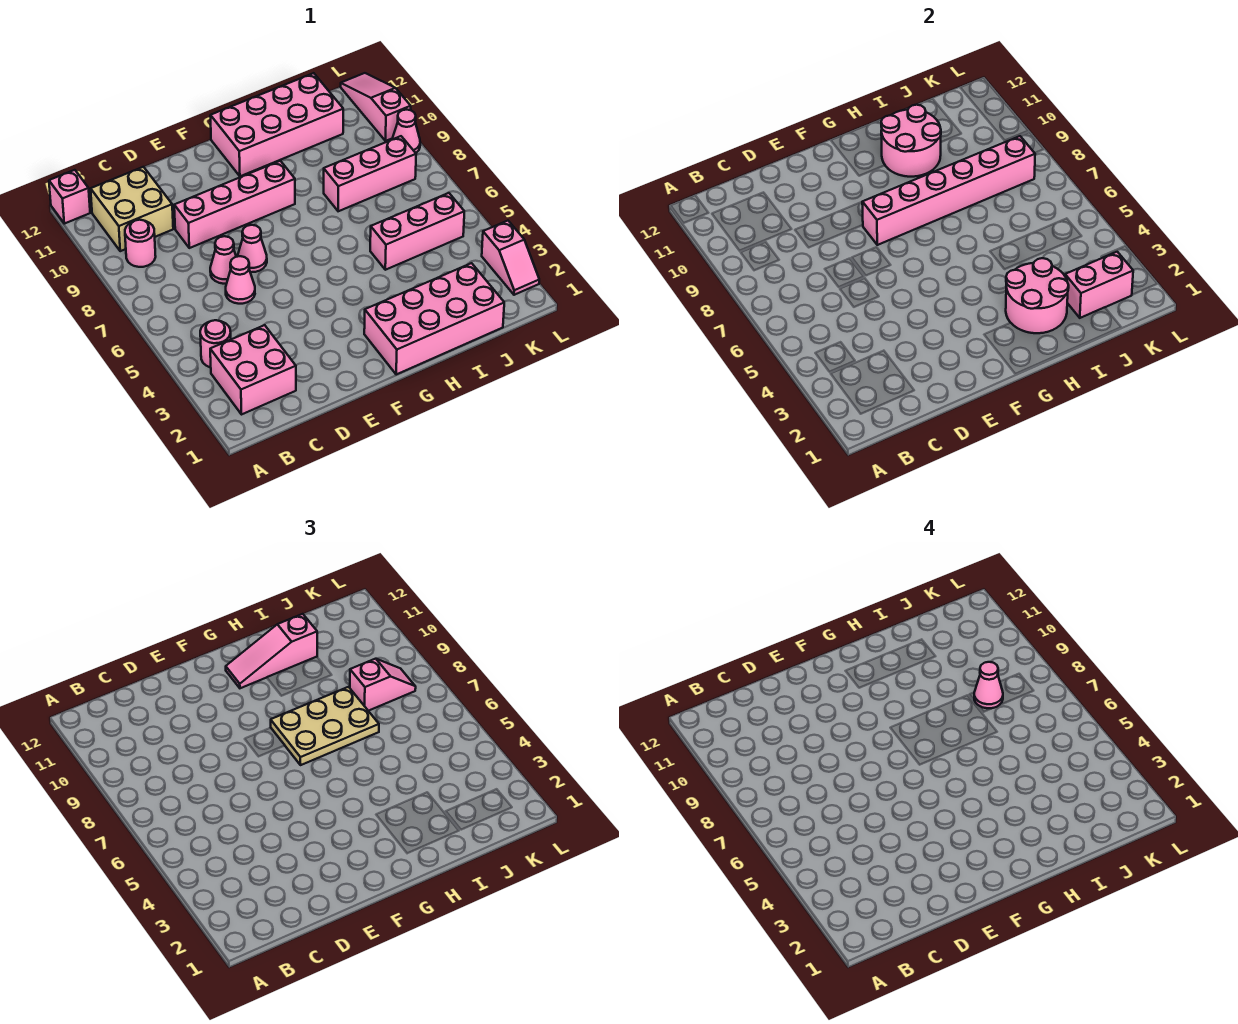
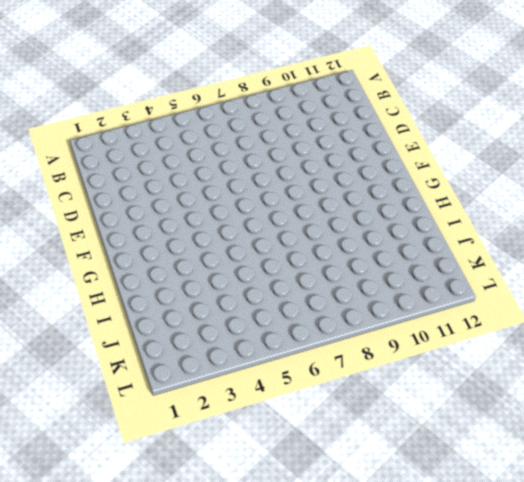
none -> pink brick A12 level 1
none -> pink brick B2:C3 level 1
none -> pink round brick B4 level 1

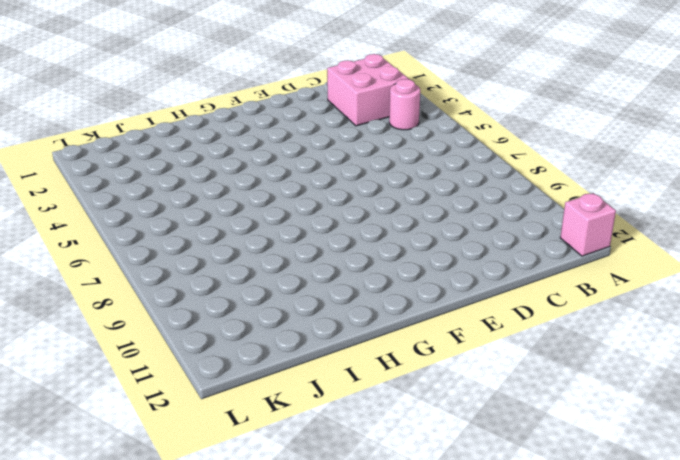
none -> pink round brick B9 level 1
none -> tan brick B10:C11 level 1
none -> pink cone D6 level 1

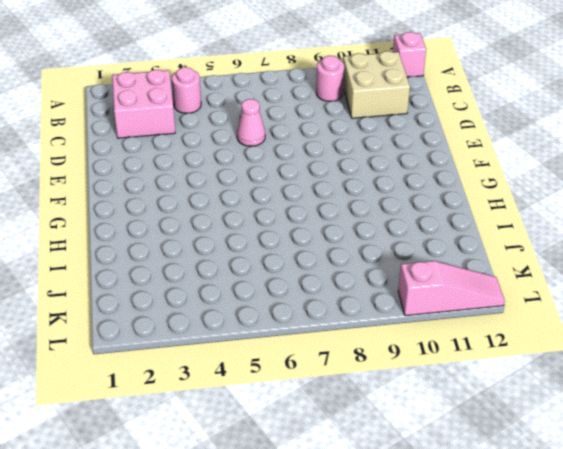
none -> pink cone D7 level 1
none -> pink brick D9:G9 level 1
none -> pink cone E7 level 1

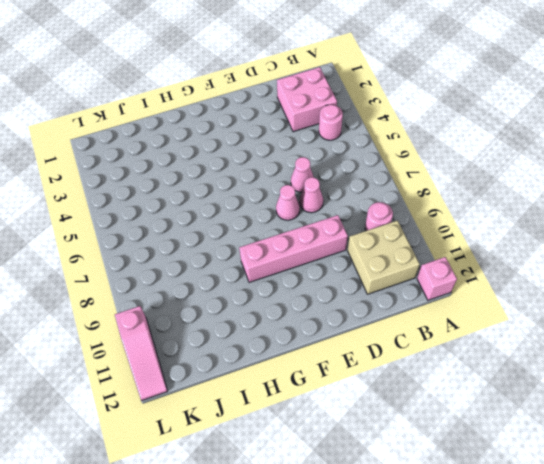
none -> pink brick G1:J2 level 1
none -> pink brick G11:J12 level 1
none -> pink brick I5:K5 level 1

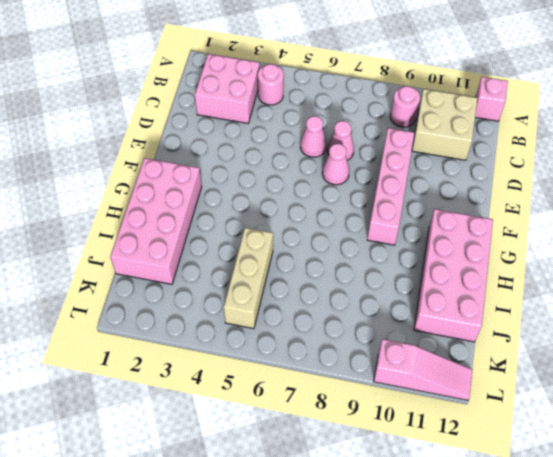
tan brick I5:K5 level 1 -> pink brick I5:K5 level 1
none -> pink brick I8:K8 level 1
none -> pink slope L2:L3 level 1 top 3
none -> pink cone L9 level 1

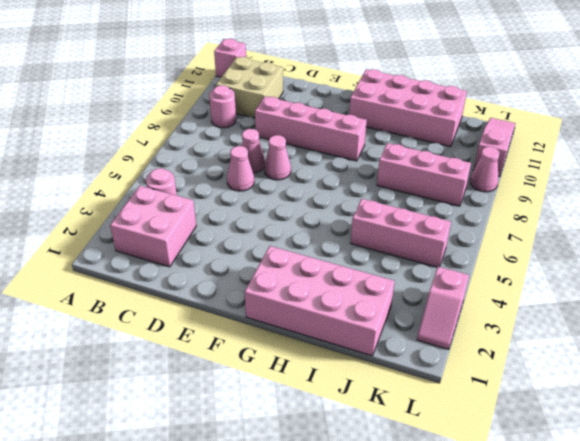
none -> pink brick F8:K8 level 2
none -> pink round brick H2:I3 level 2
none -> pink round brick H10:I11 level 2

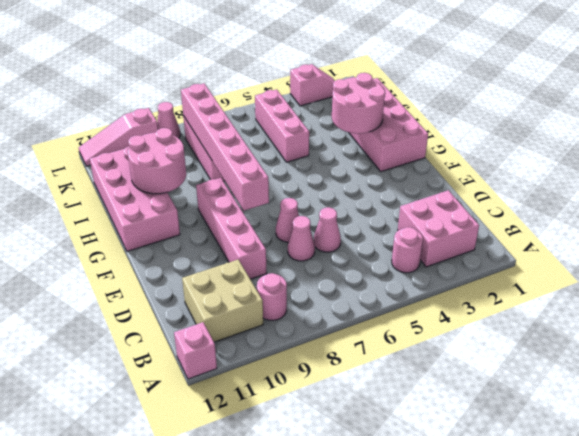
none -> pink brick J2:K2 level 2
none -> tan plate G7:I8 level 3
none -> pink slope G11:I11 level 3 top I

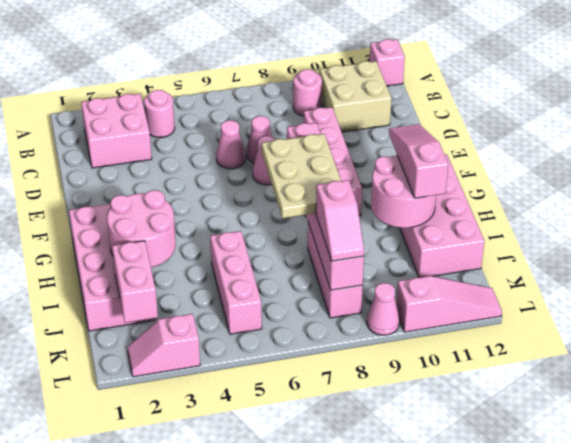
none -> pink cone J8 level 4

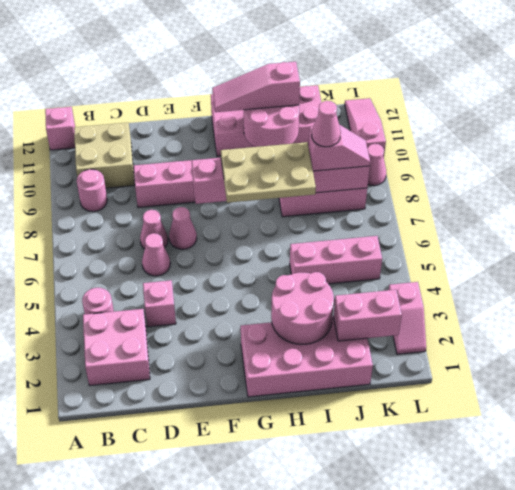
pink brick D4 level 1 -> none

